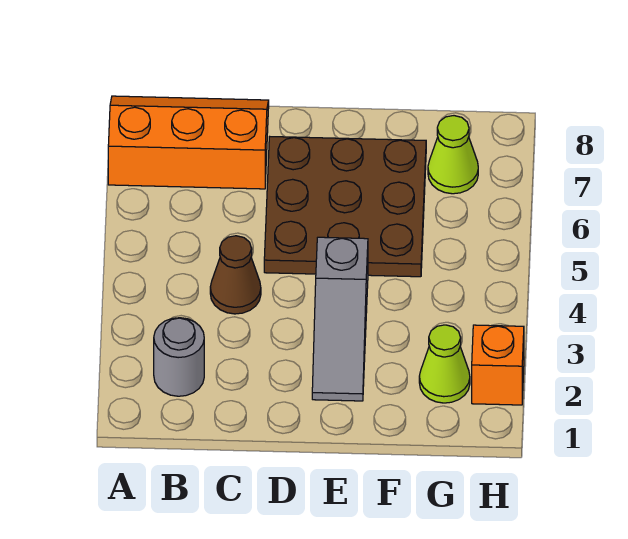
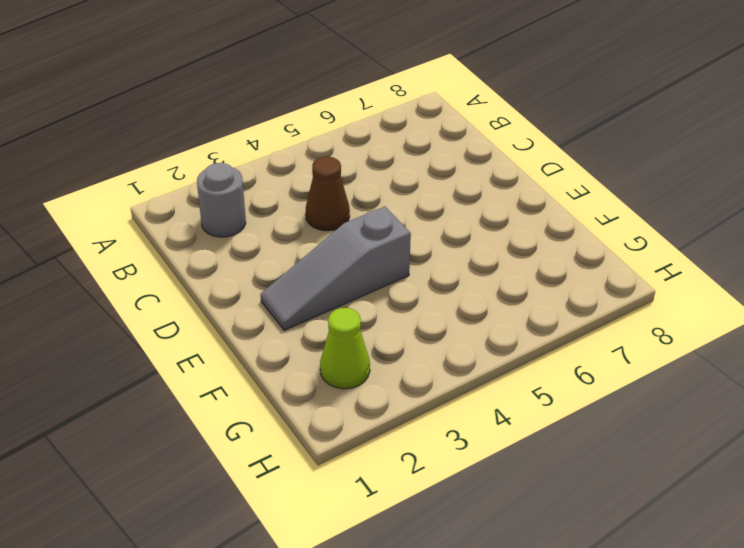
none -> orange slope A7:C8 level 1 top 7
none -> brown plate D5:F7 level 1

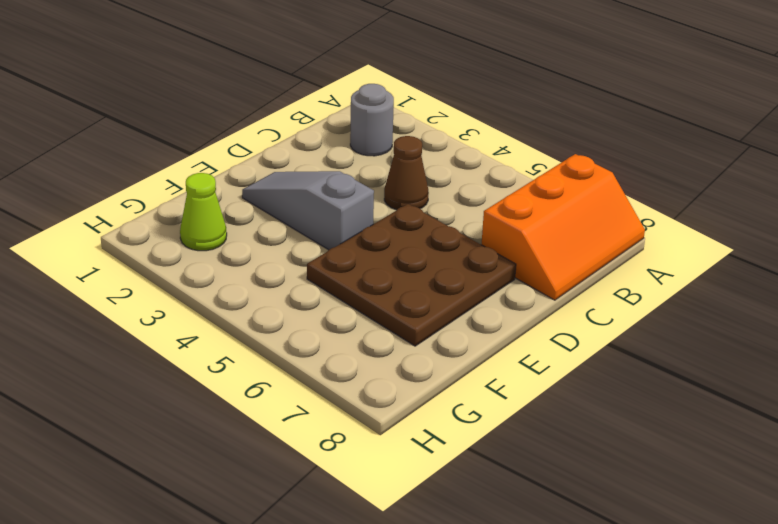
none -> lime cone G7 level 1
none -> orange brick H2 level 1

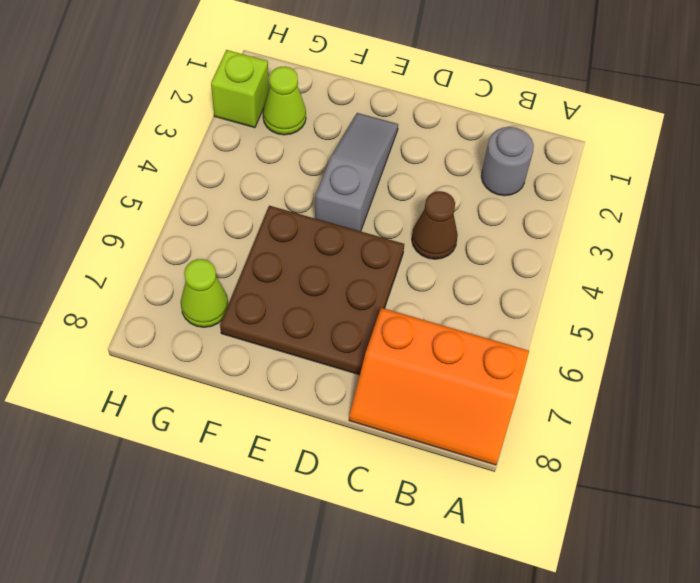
lime brick H2 level 1 -> orange brick H2 level 1

